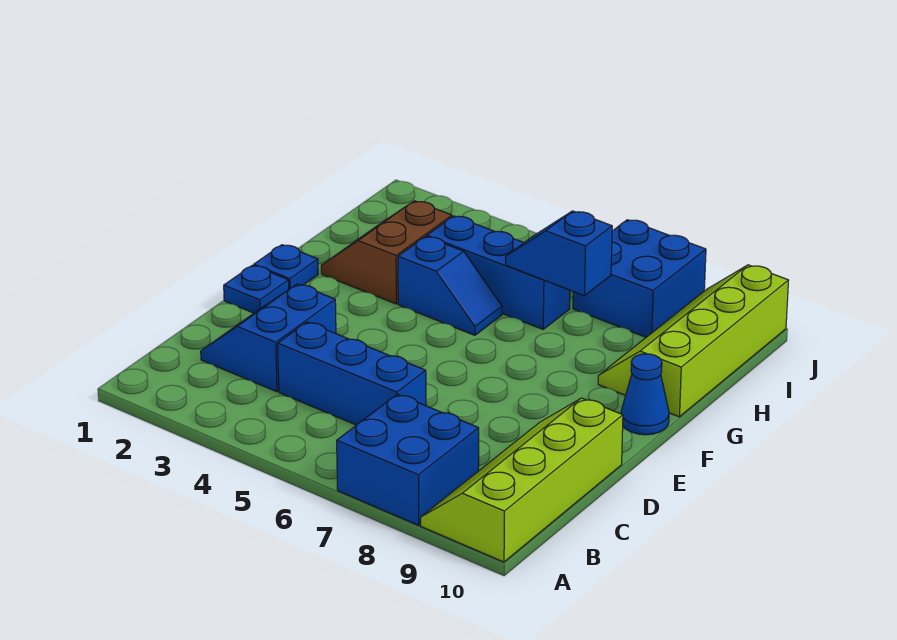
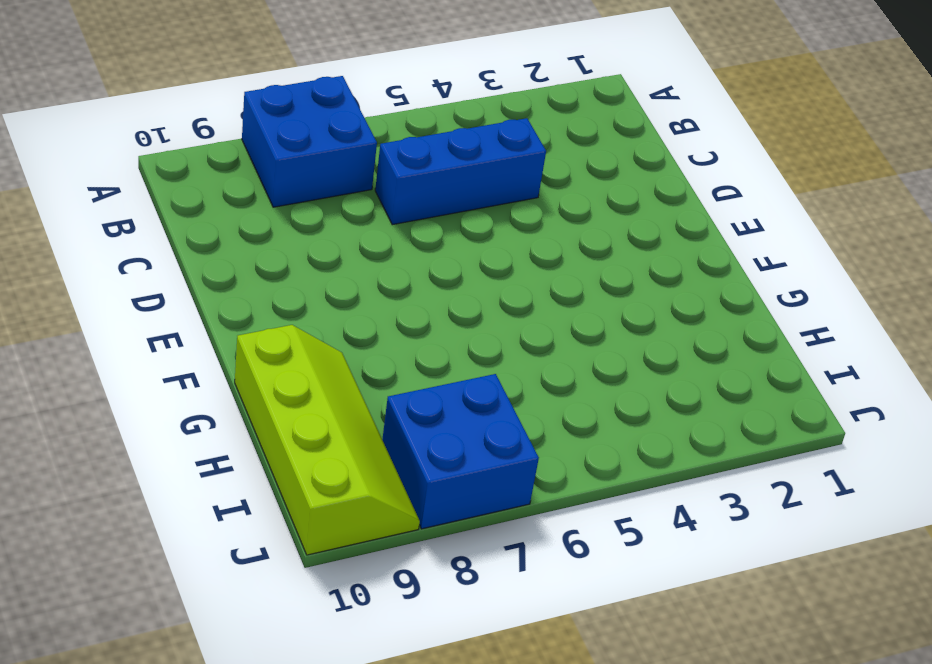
none -> lime slope A9:D10 level 1 top 10
none -> blue slope C2:D3 level 1 top 3
none -> blue plate E1 level 1

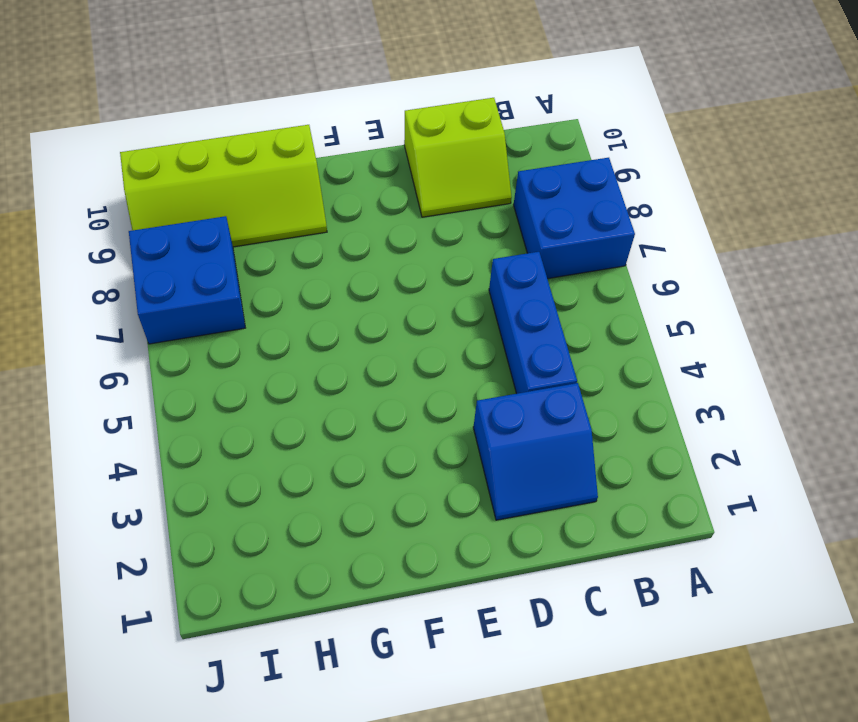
lime slope C9:D10 level 1 top 10 -> lime slope A9:D10 level 1 top 10
none -> blue plate E1 level 1
none -> blue plate F1 level 1
none -> blue cone F10 level 1

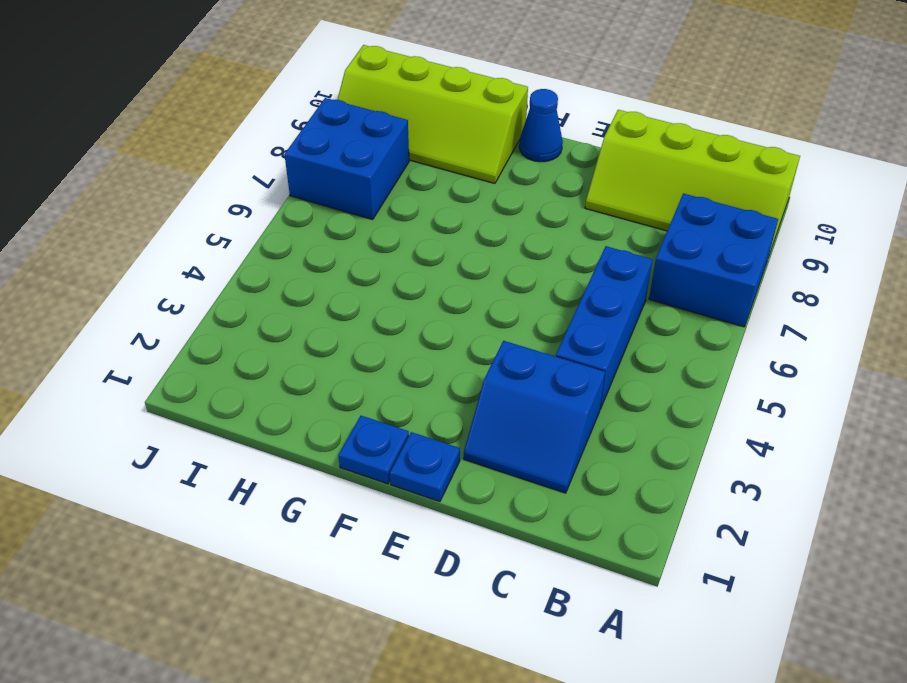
none -> brown slope G2:H3 level 1 top 3
none -> blue slope G4:G5 level 1 top 4
none -> blue brick H4:H6 level 1

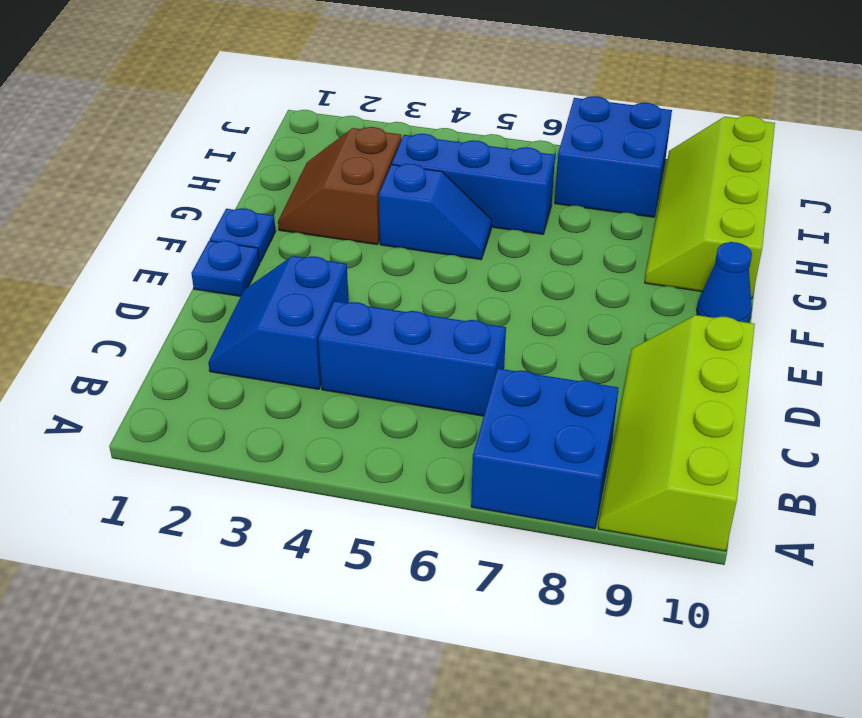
none -> blue slope H6:H7 level 2 top 7

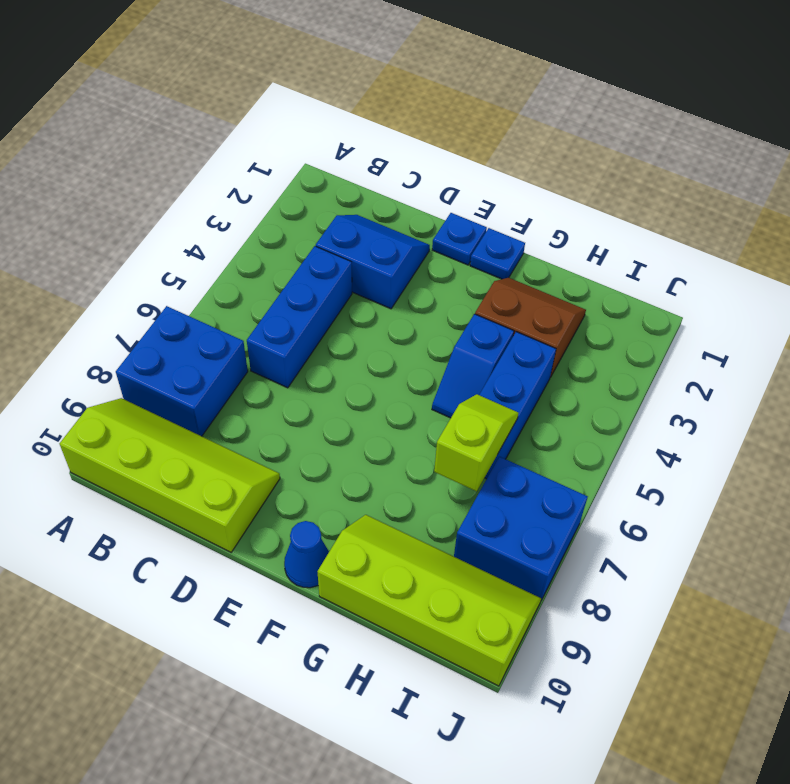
lime slope H6:H7 level 2 top 7 -> blue slope H6:H7 level 2 top 7

